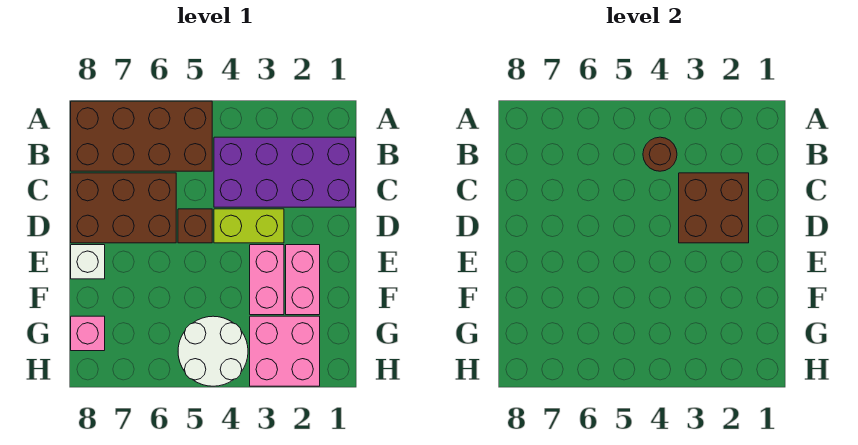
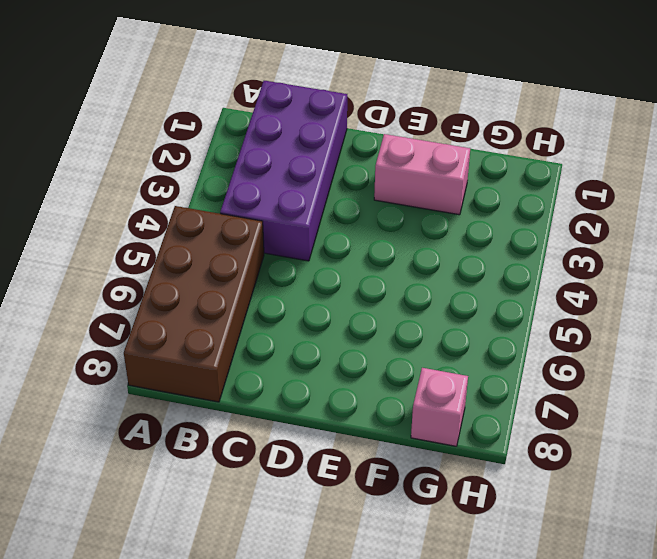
none -> brown brick C6:D8 level 1
none -> lime brick D3:D4 level 1
none -> brown brick D5 level 1

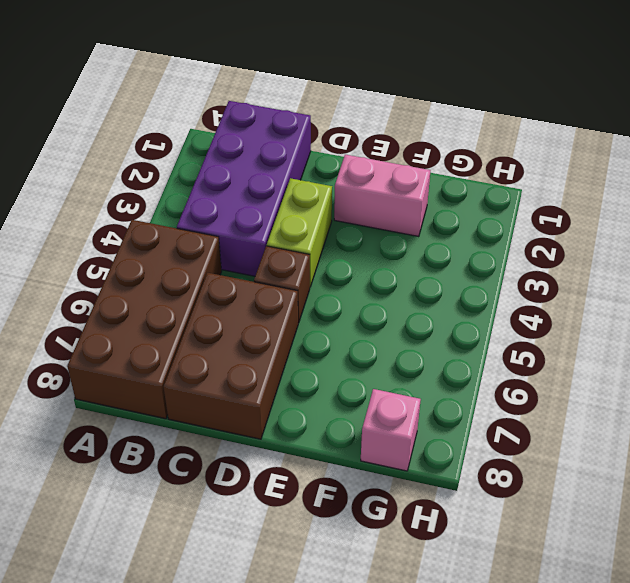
none -> pink brick E3:F3 level 1
none -> white brick E8 level 1
none -> pink brick G2:H3 level 1

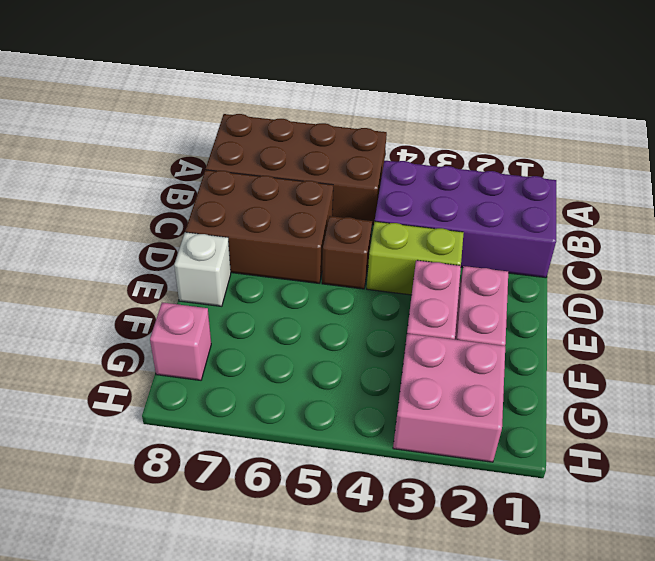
none -> white round brick G4:H5 level 1
none -> brown round brick B4 level 2
none -> brown brick C2:D3 level 2

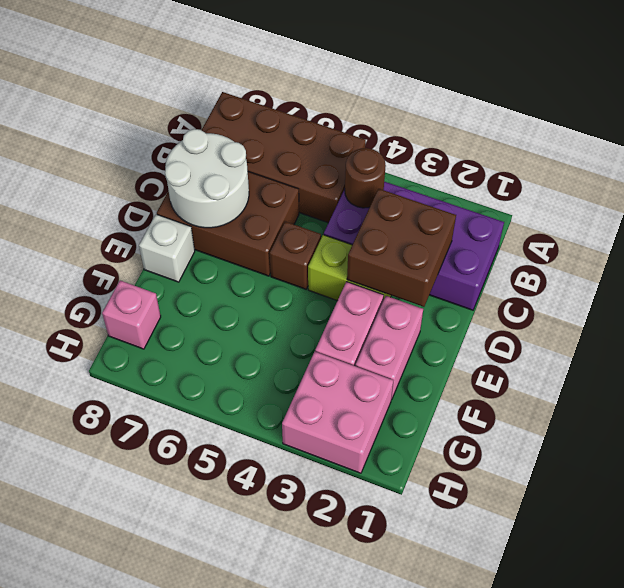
white round brick C7:D8 level 2 -> white round brick G4:H5 level 1

